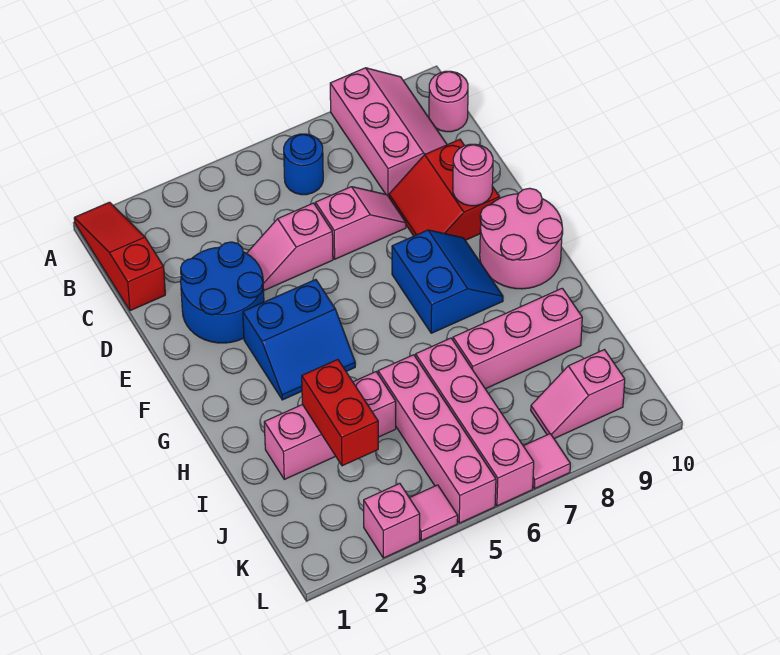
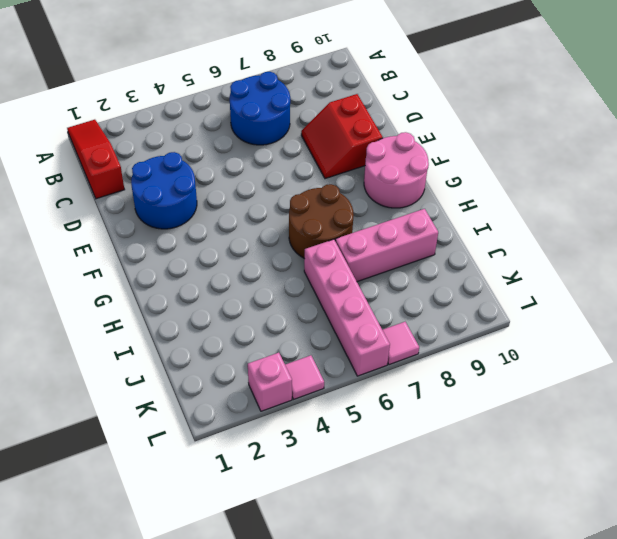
blue round brick B6:C7 level 1 -> blue round brick B6 level 1
brown round brick G6:H7 level 1 -> blue slope F7:G8 level 1 top 7
none -> pink slope A8:C9 level 1 top 8
none -> pink round brick B10 level 1
none -> pink slope D4:D5 level 1 top 5

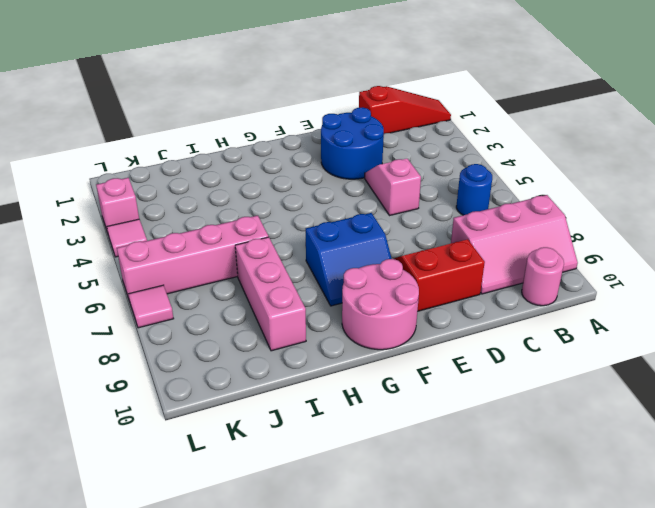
none -> pink slope D6:D7 level 1 top 6
none -> blue slope F3:G4 level 1 top F
none -> pink brick I2:I4 level 1

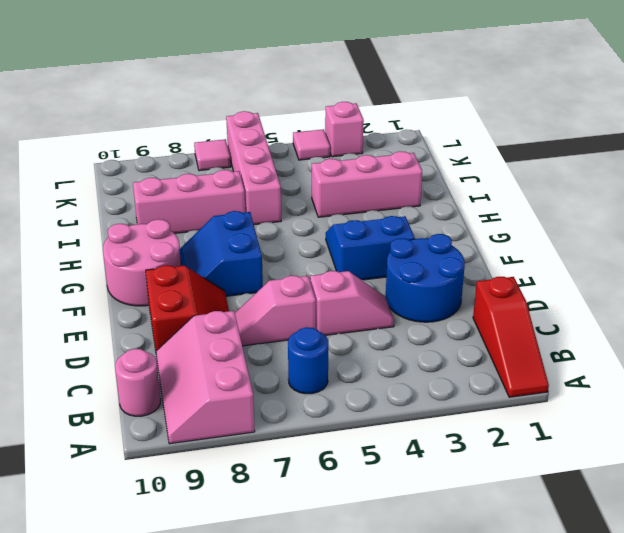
none -> pink brick I5:L5 level 1
none -> pink slope K8:K9 level 1 top 9
none -> pink round brick E9 level 2

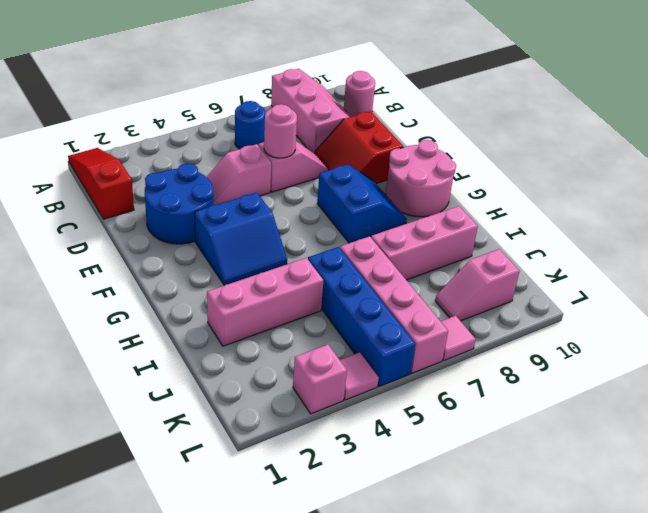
pink round brick D6 level 2 -> pink round brick E9 level 2
blue brick I5:L5 level 1 -> pink brick I5:L5 level 1
none -> red brick I3:J3 level 2

